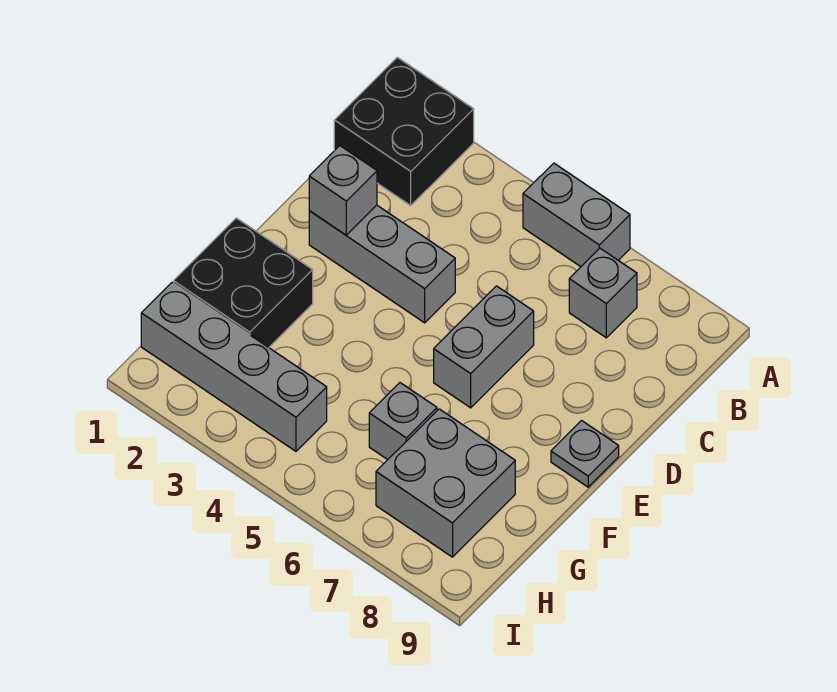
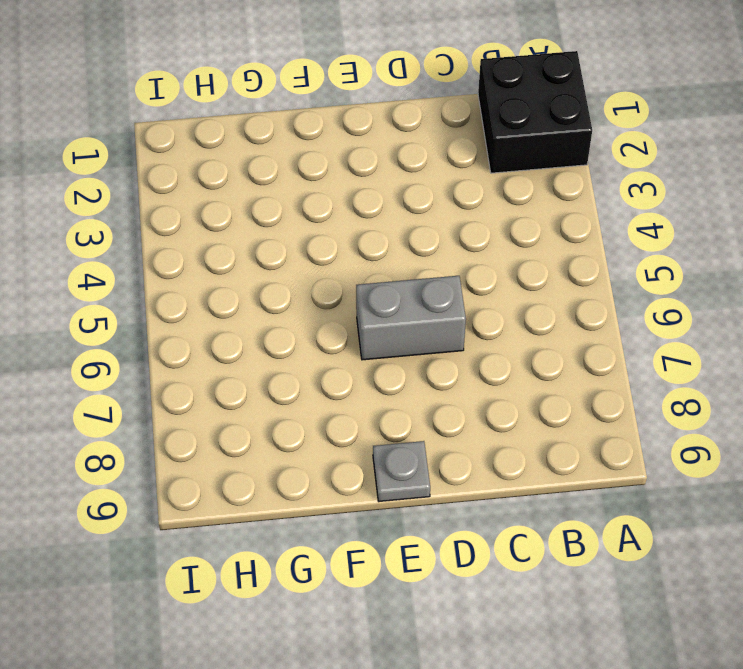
none -> grey brick A5:A6 level 1
none -> grey brick B7 level 1

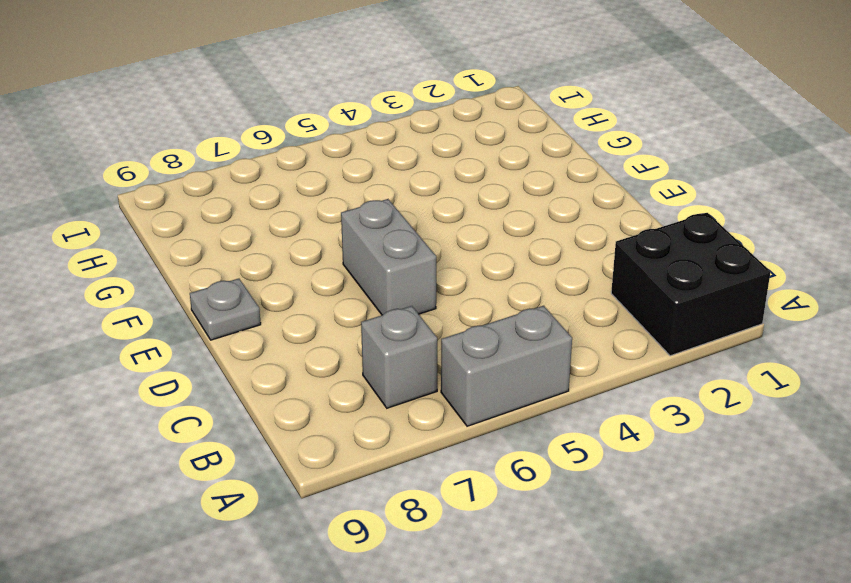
none -> grey brick D2:D4 level 1
none -> black brick F1:G2 level 1

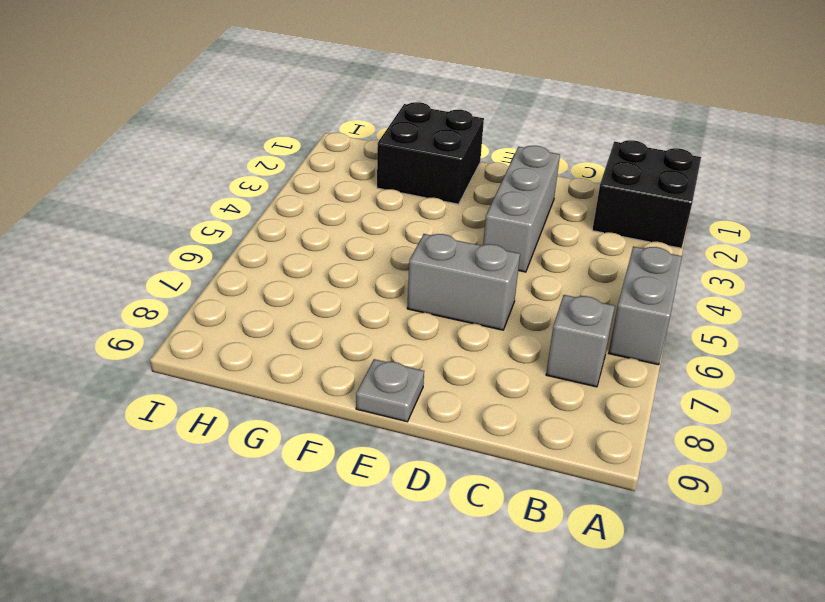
none -> grey brick G6 level 1
none -> grey brick G7:H8 level 1

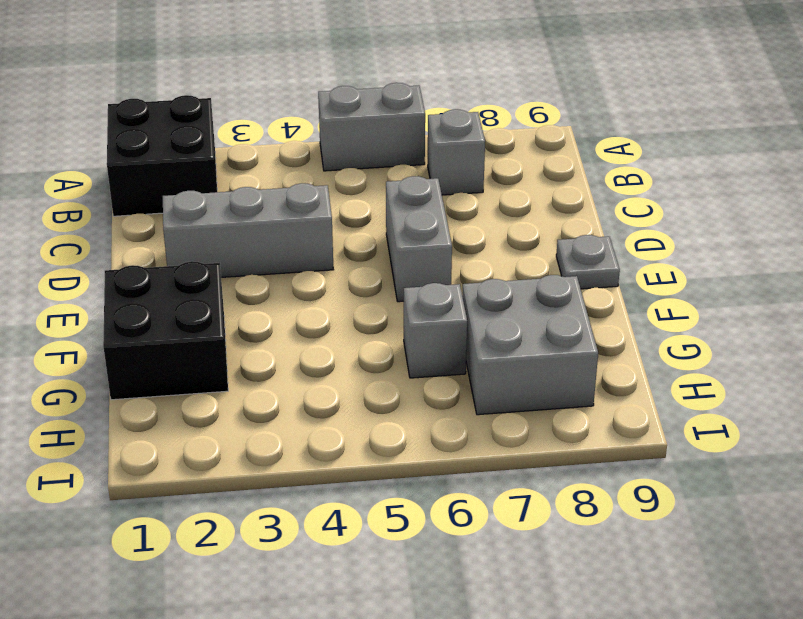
none -> grey brick H1:H4 level 1
none -> grey brick D2 level 2

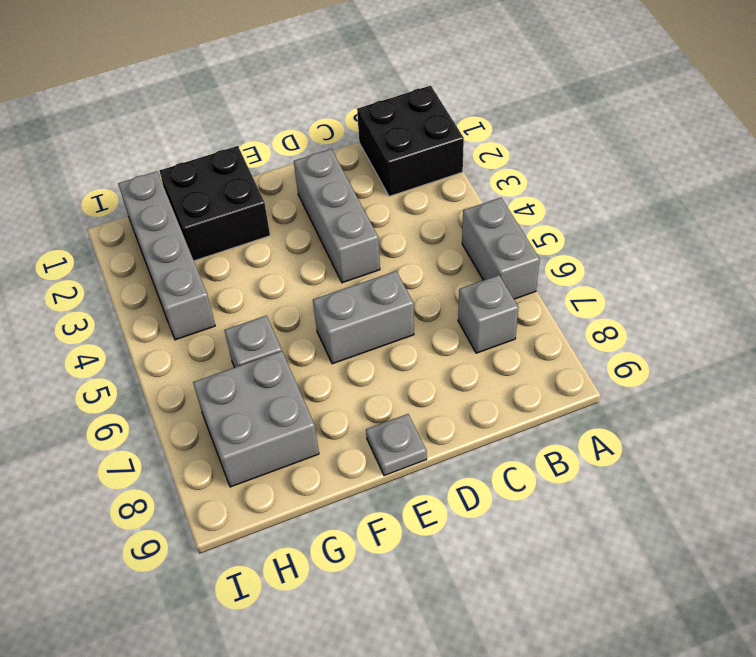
none -> grey brick D2 level 2

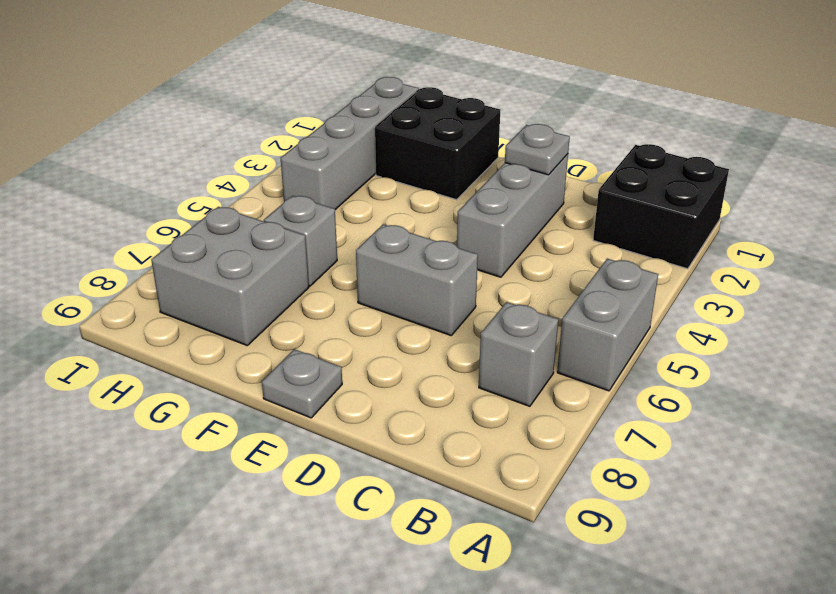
grey plate D2 level 2 -> grey brick D2 level 2

